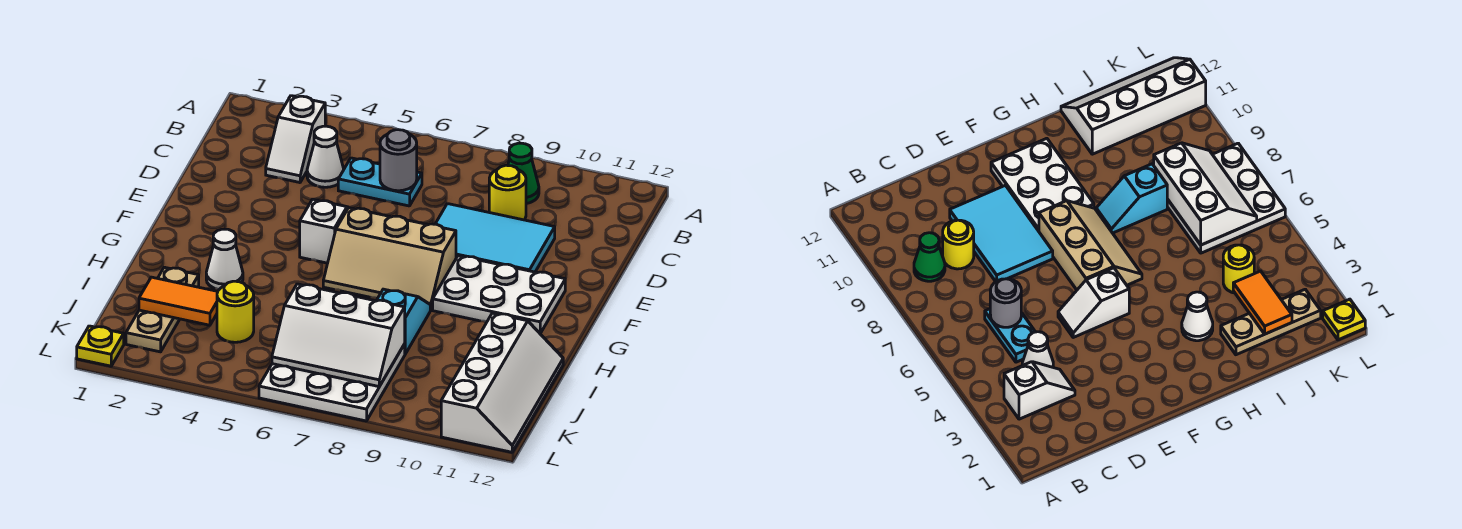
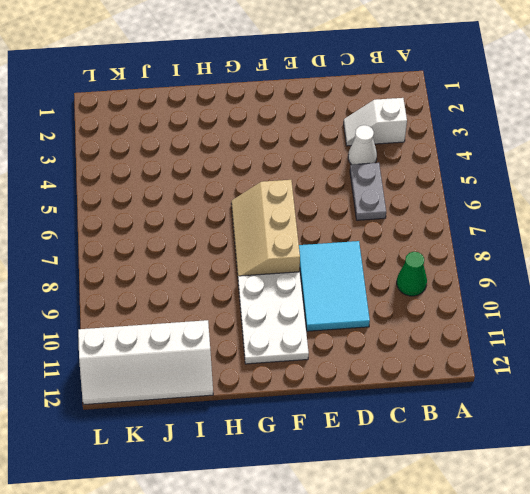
grey plate C5:C6 level 1 -> cyan plate C5:C6 level 1
none -> yellow round brick C9 level 1
none -> white slope E5:F5 level 1 top F
none -> white cone H3 level 1

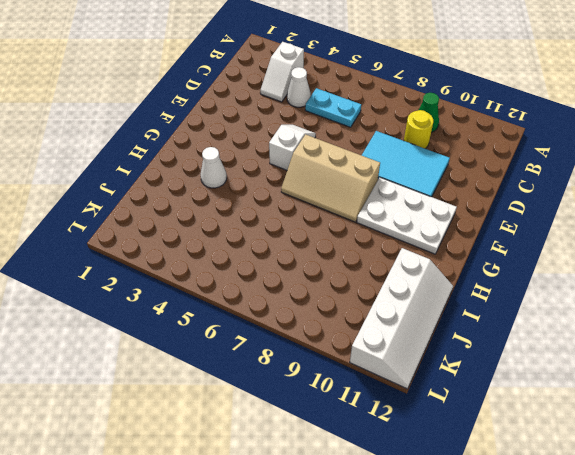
none -> cyan slope H8:I8 level 1 top I
none -> tan plate I2:K2 level 1
none -> yellow round brick J4 level 1

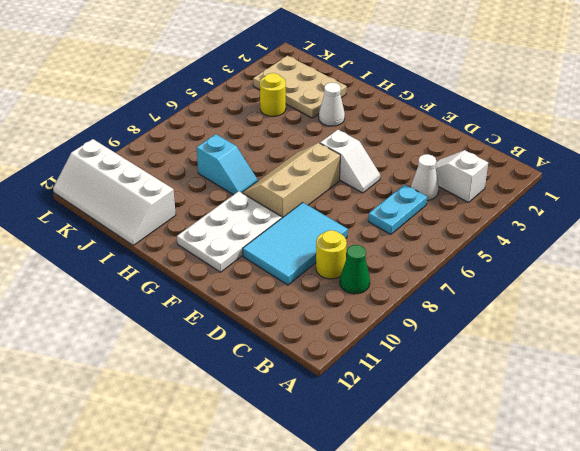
tan plate I2:K3 level 1 -> tan plate I2:K2 level 1
none -> white plate J6:L8 level 1
none -> yellow plate L1 level 1
none -> grey round brick C6 level 2

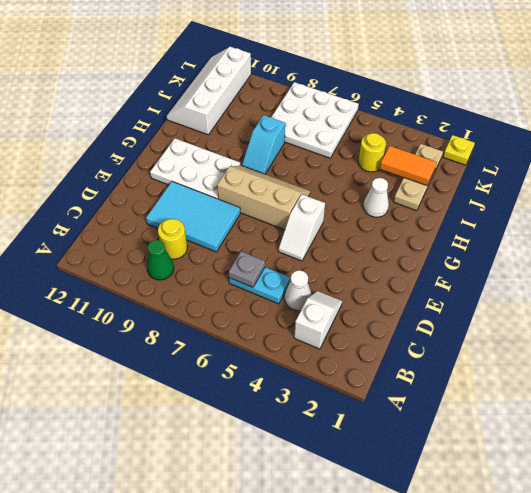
grey plate C6 level 2 -> grey round brick C6 level 2
none -> white slope J6:K8 level 2 top J

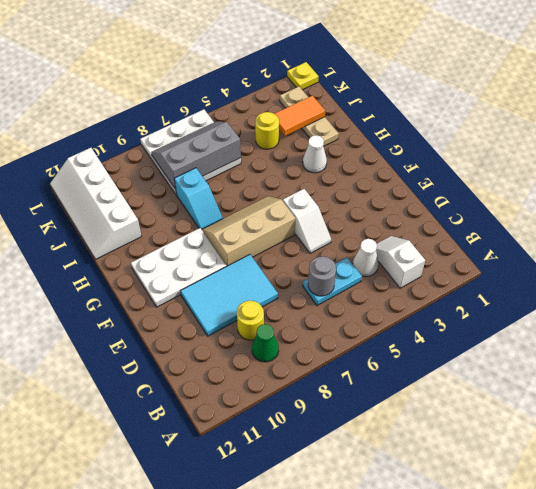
grey slope J6:K8 level 2 top J -> white slope J6:K8 level 2 top J

